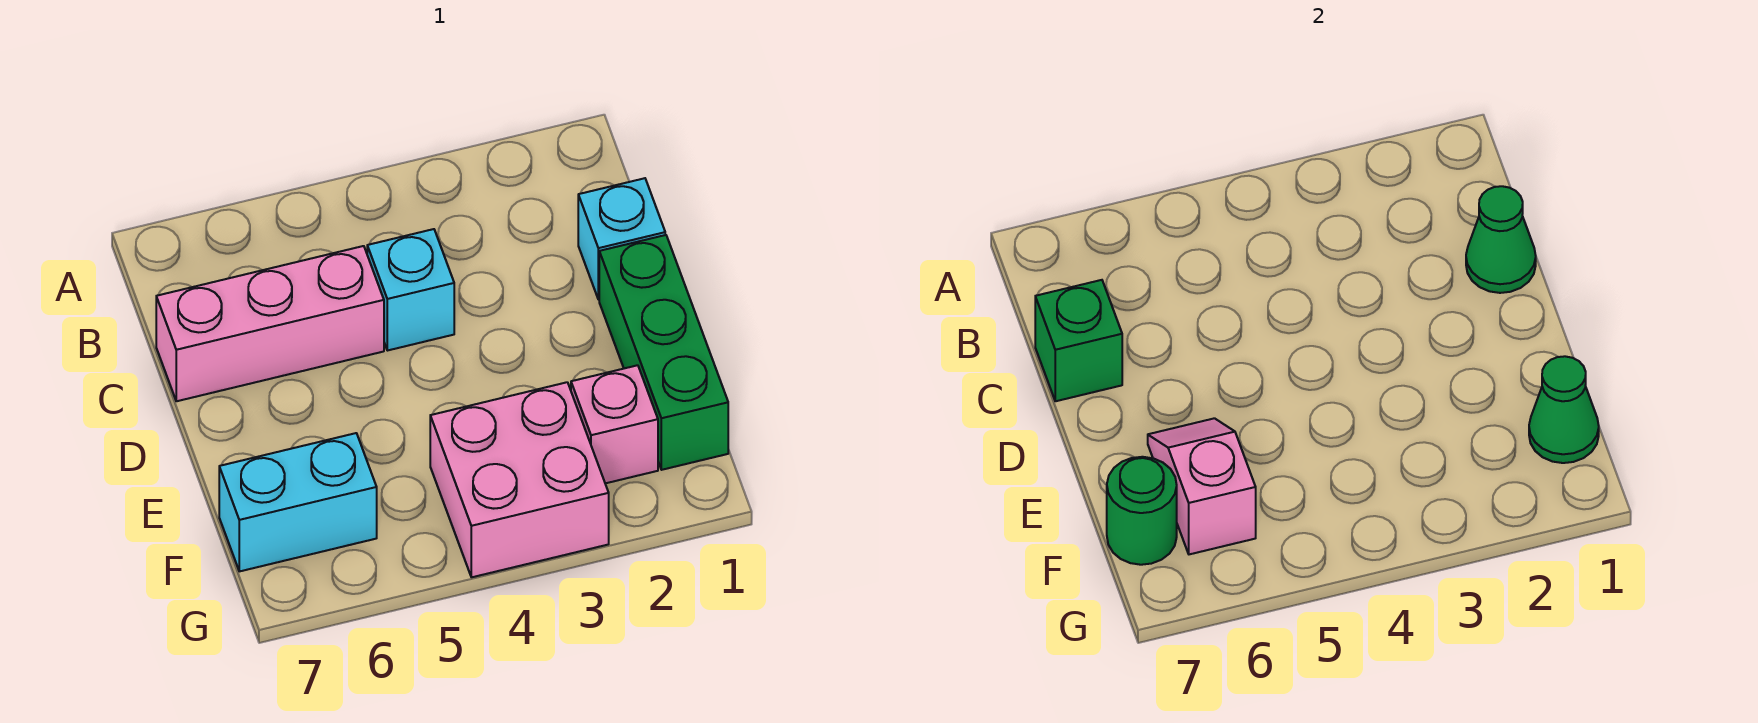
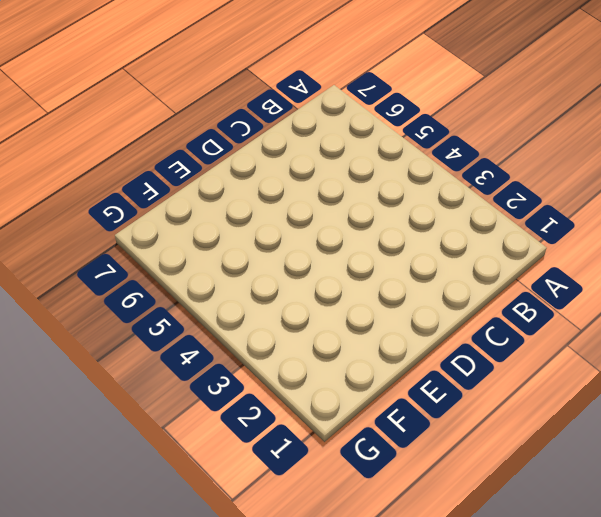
none -> cyan brick C1 level 1
none -> cyan brick C4 level 1
none -> pink brick C5:C7 level 1

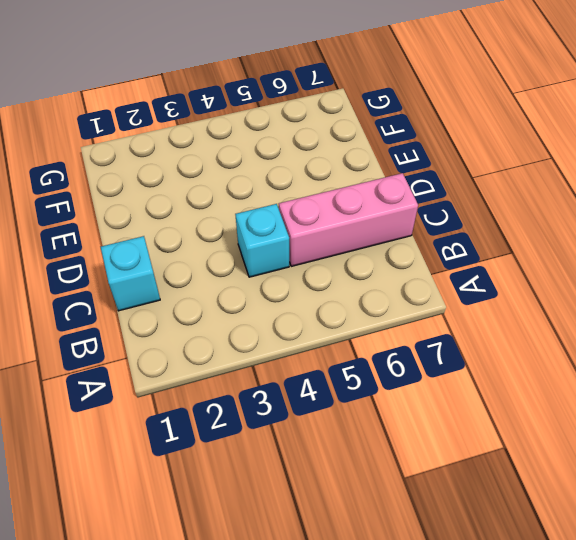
none -> green brick D1:F1 level 1
none -> pink brick F2 level 1
none -> pink brick F3:G4 level 1

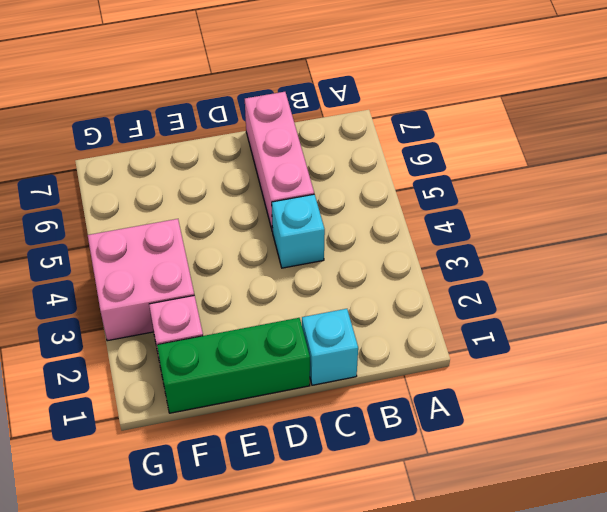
none -> cyan brick F6:F7 level 1
none -> green cone C1 level 2
none -> green brick C7 level 2

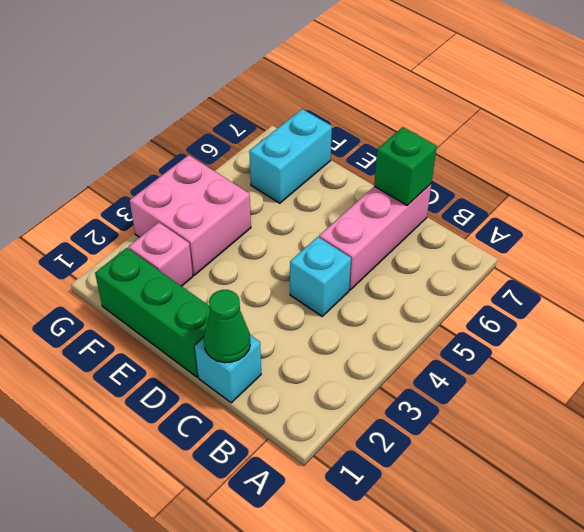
none -> pink slope E6:F6 level 2 top F
none -> green cone F1 level 2
none -> green round brick F7 level 2

